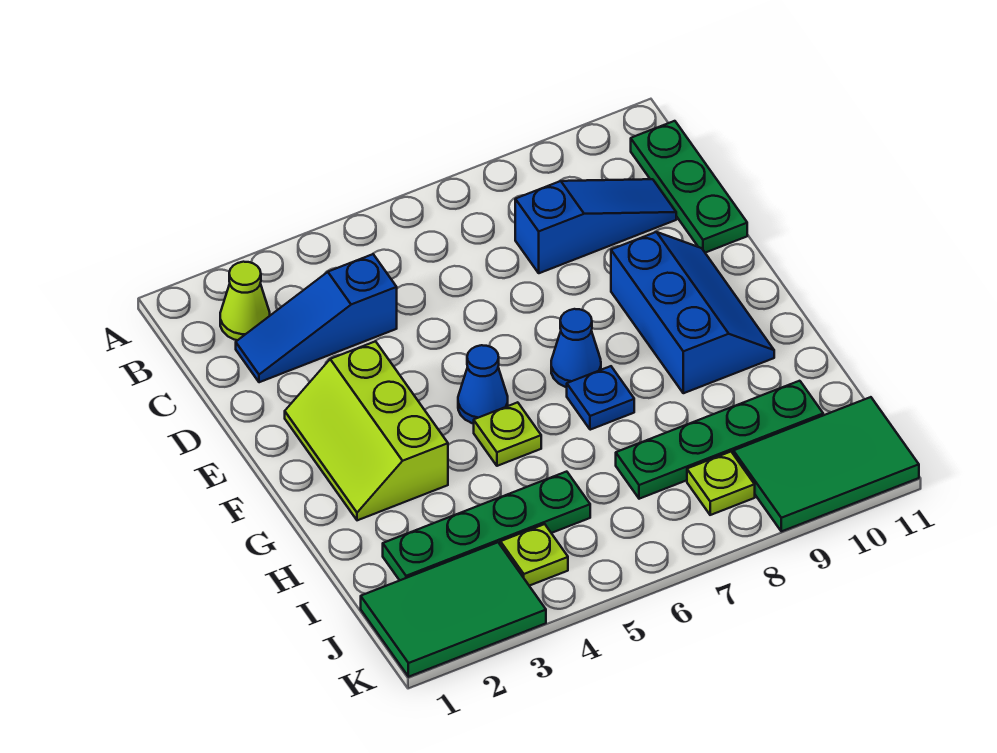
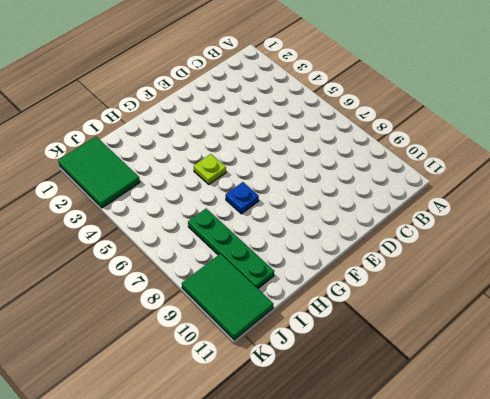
none -> lime cone B2 level 1
none -> green plate B11:D11 level 1
none -> blue slope C2:C4 level 1 top 4

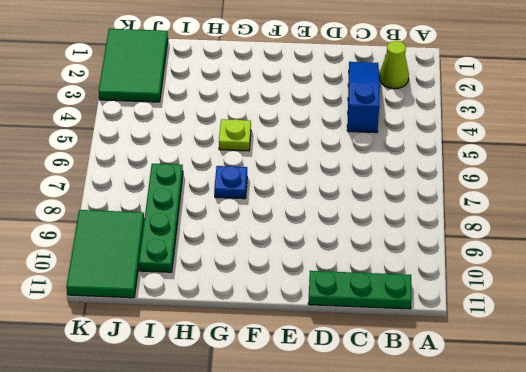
none -> blue slope C8:C10 level 1 top 8
none -> lime slope E2:G3 level 1 top 3
none -> blue slope E9:G10 level 1 top 9

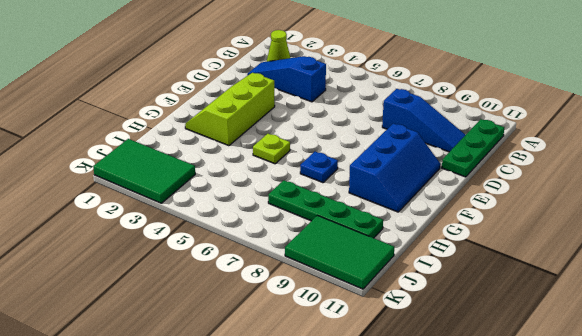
none -> blue cone F5 level 1
none -> blue cone F7 level 1
none -> green plate I2:I5 level 1

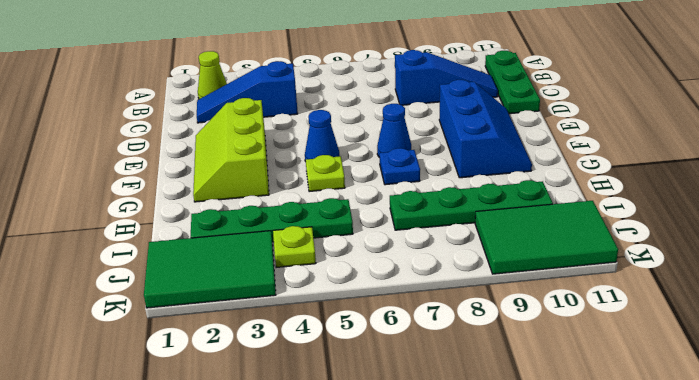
none -> lime plate J8 level 1

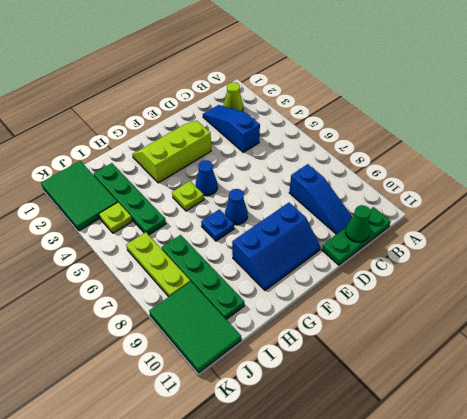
green cone C11 level 2 -> none
lime plate J6:J8 level 1 -> lime plate J8 level 1

